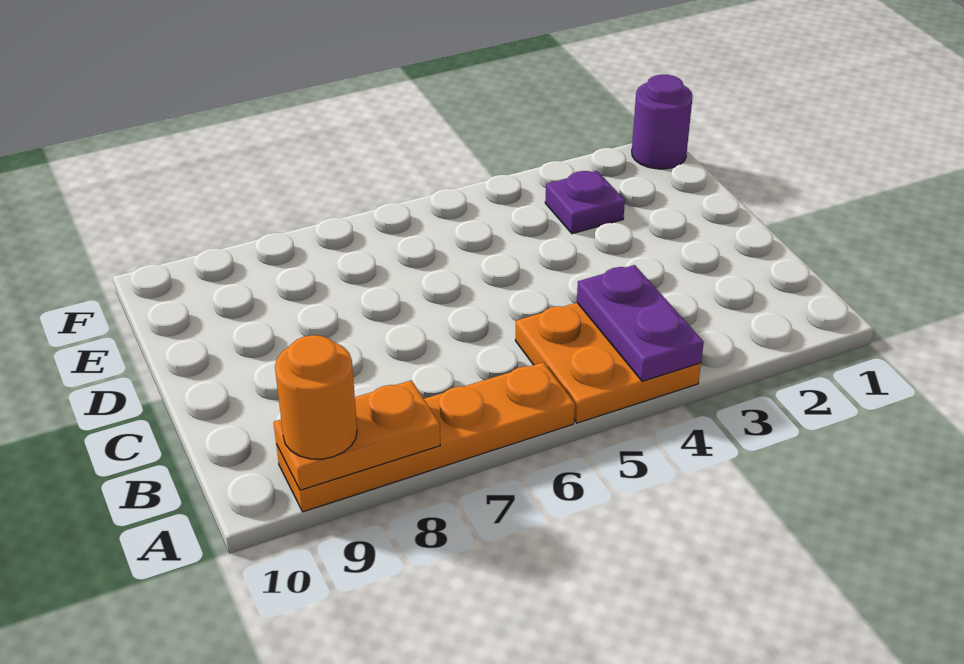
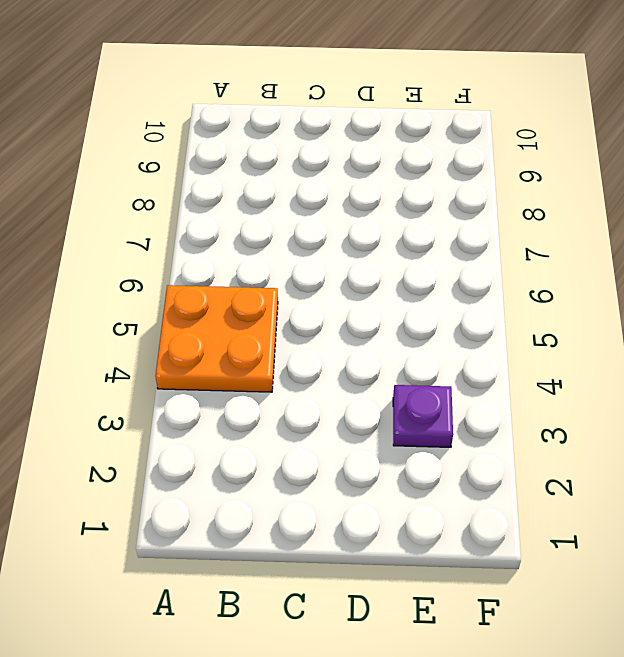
none -> orange plate A6:A9 level 1
none -> purple round brick F1 level 1

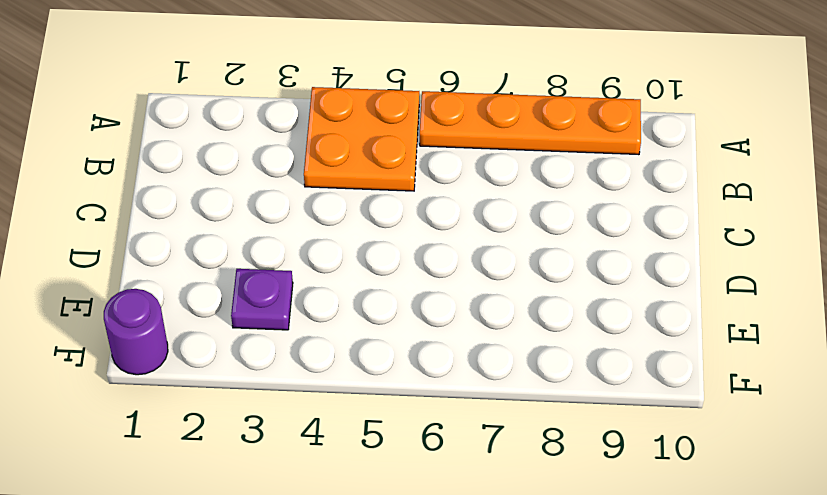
none -> purple plate A4:B4 level 2
none -> orange plate A8:A9 level 2

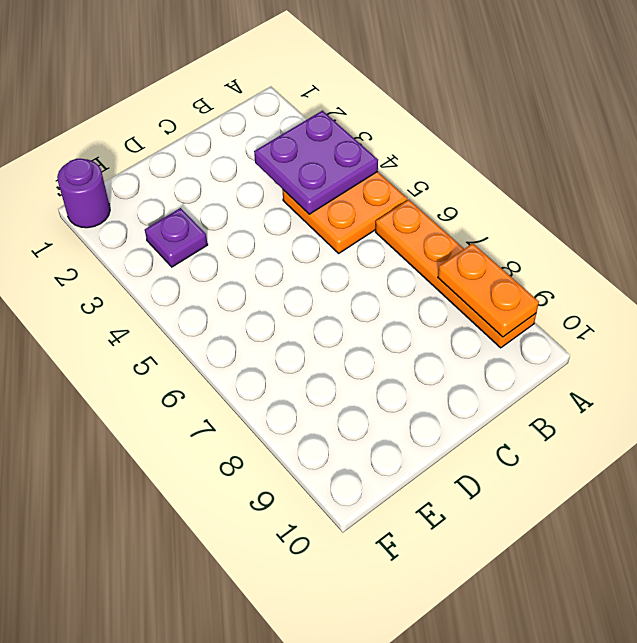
purple plate A3:B4 level 2 -> purple plate A4:B4 level 2
none -> orange round brick A9 level 3

